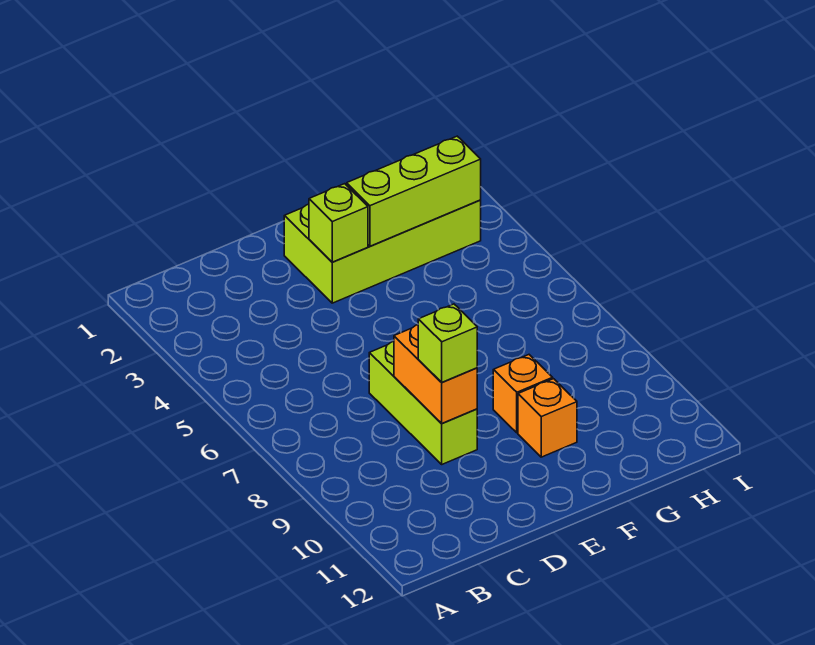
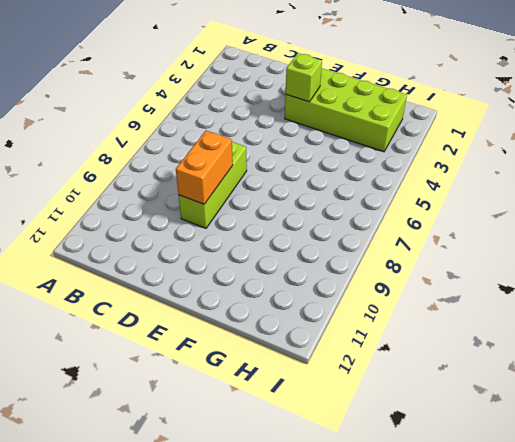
none -> orange brick F9 level 1
none -> orange brick F10 level 1

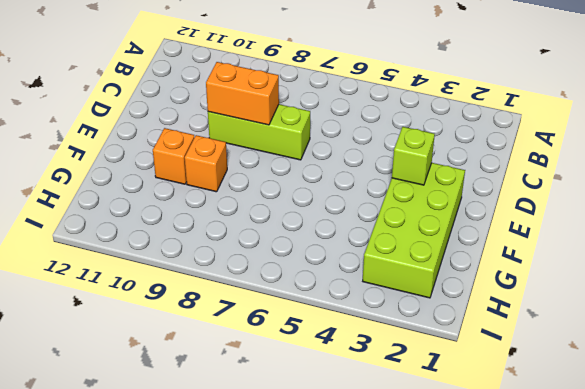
none -> lime brick F3:H3 level 2
none -> lime brick D9 level 3

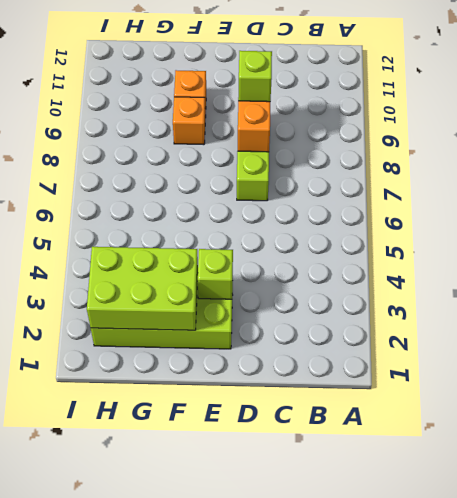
lime brick F2:H3 level 2 -> lime brick F3:H3 level 2

